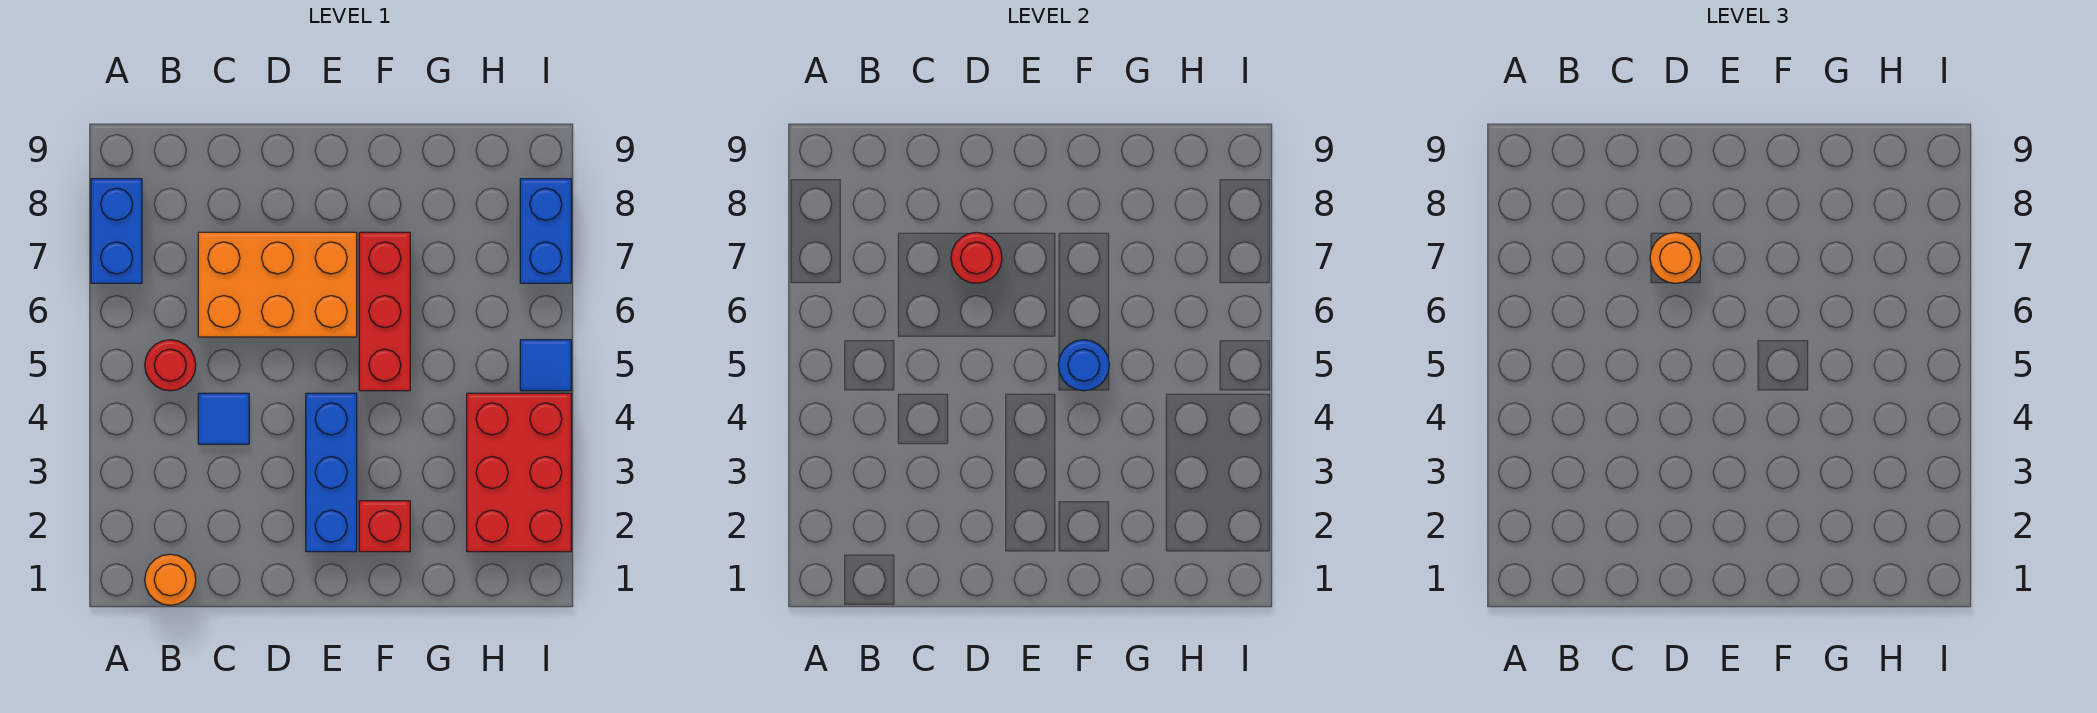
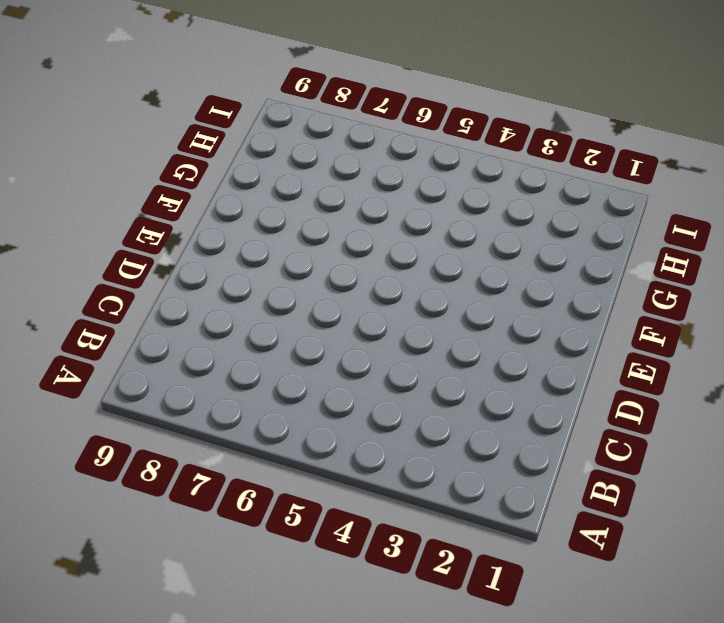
none -> blue brick A7:A8 level 1
none -> orange round brick B1 level 1
none -> red round brick B5 level 1

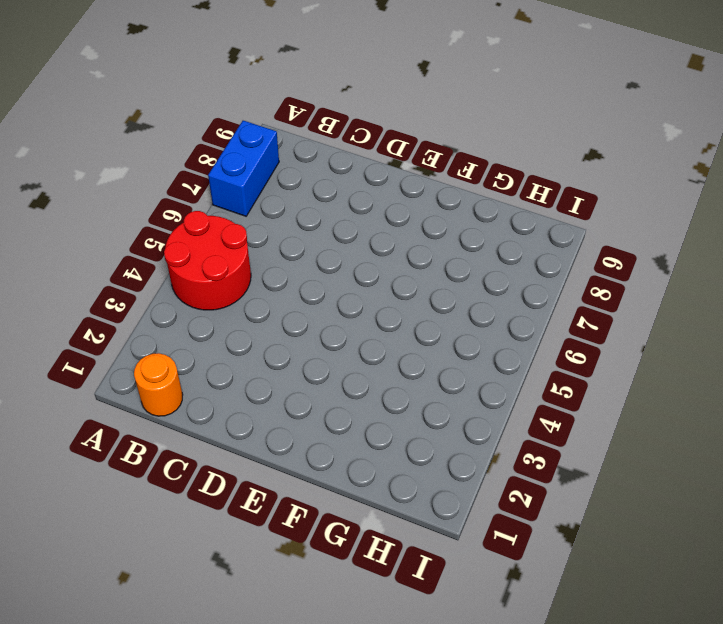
red round brick A4:B5 level 1 -> red round brick B5 level 1
none -> blue tile C4 level 1
none -> orange brick C6:E7 level 1
none -> blue brick E2:E4 level 1

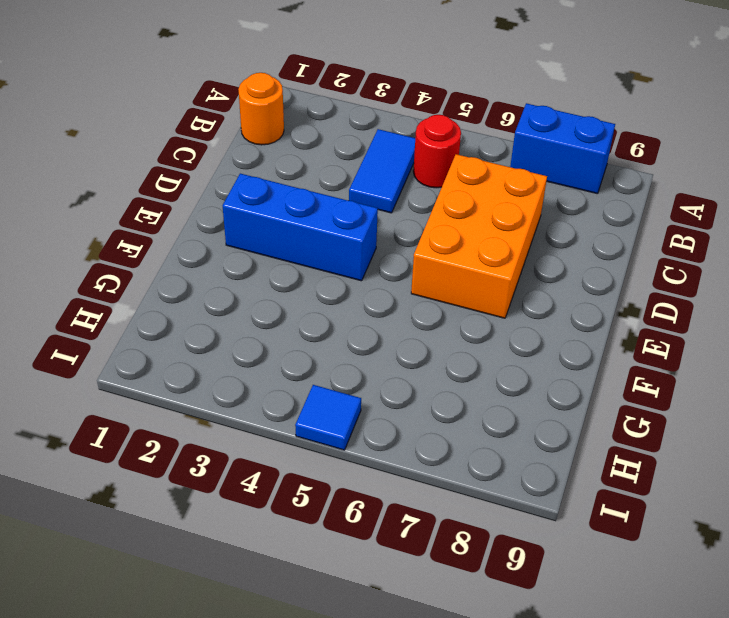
blue tile B4:C4 level 1 -> blue tile C4 level 1
none -> red brick F2 level 1
none -> red brick F5:F7 level 1
none -> red brick H2:I4 level 1

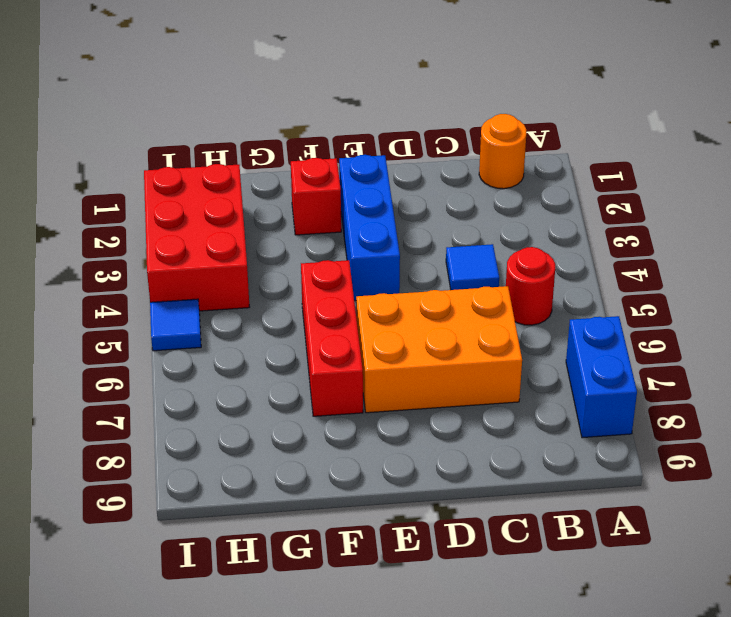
none -> blue brick I7:I8 level 1
none -> red round brick D7 level 2
none -> blue round brick F5 level 2

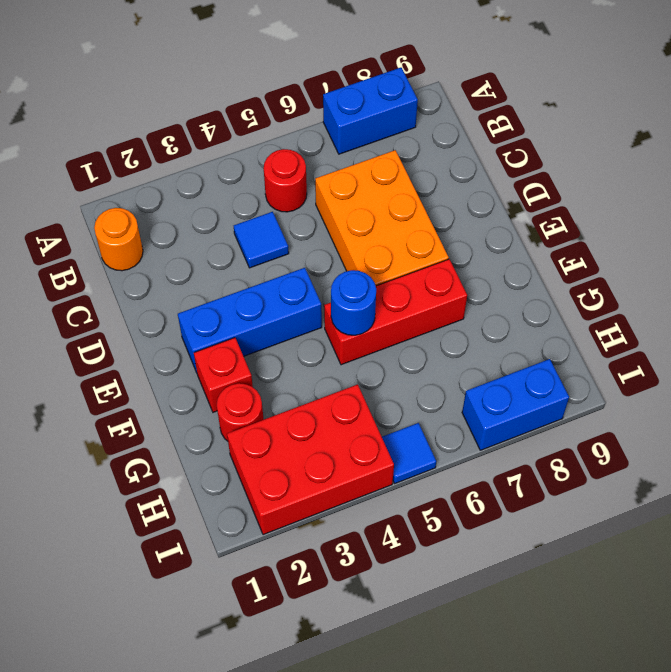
red round brick G2 level 1 -> red round brick D7 level 2
none -> orange round brick D7 level 3

